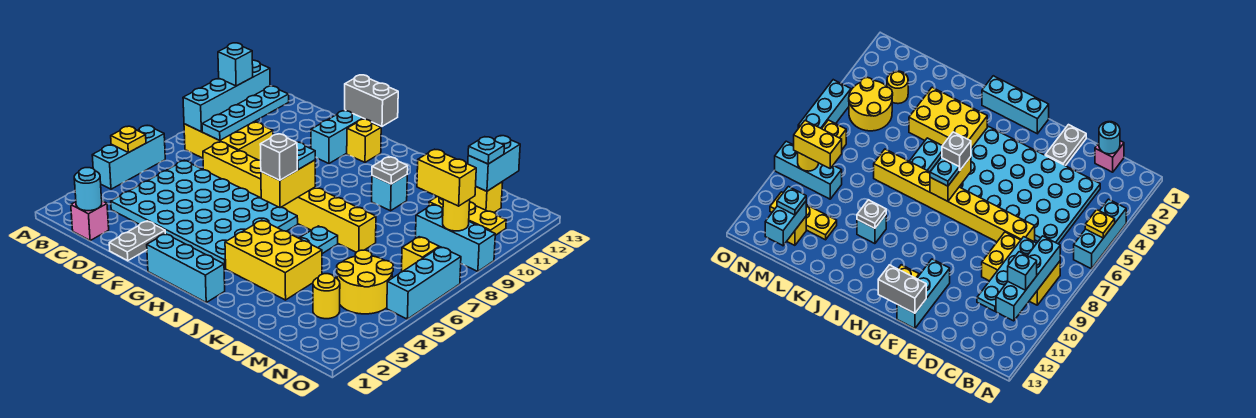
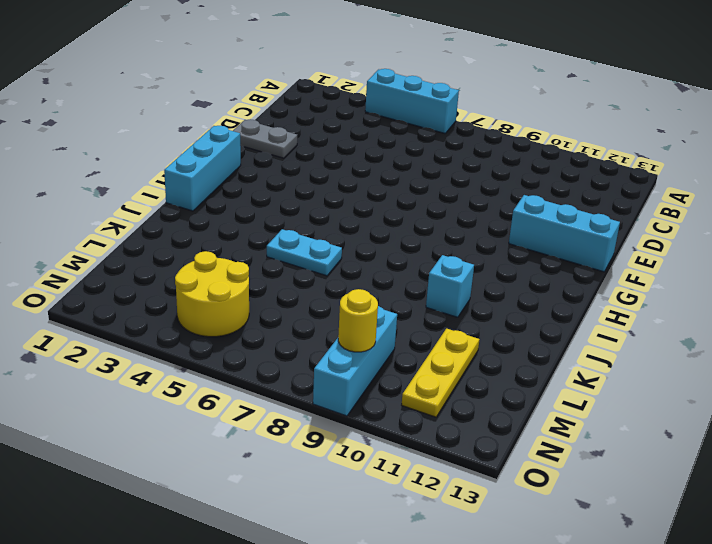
none -> yellow brick B8:D9 level 1
none -> pink brick C1 level 1
none -> cyan plate C3:H6 level 1
none -> yellow brick D7:K7 level 1

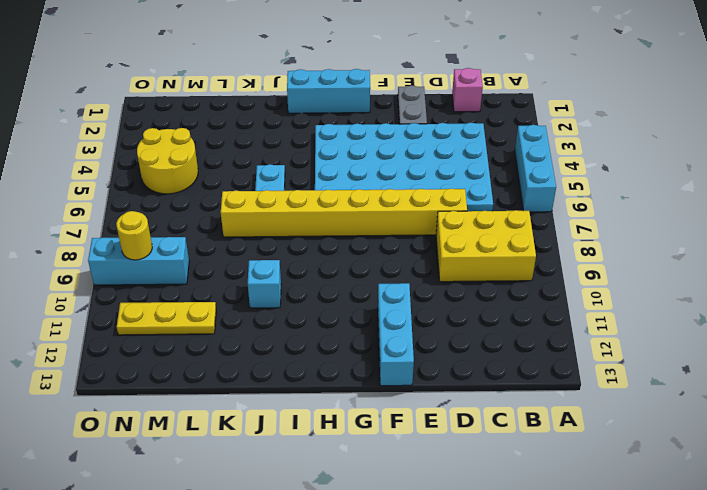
none -> yellow brick G12 level 1
none -> yellow brick I3:K4 level 1
none -> yellow round brick M3 level 1
none -> yellow brick M12 level 1

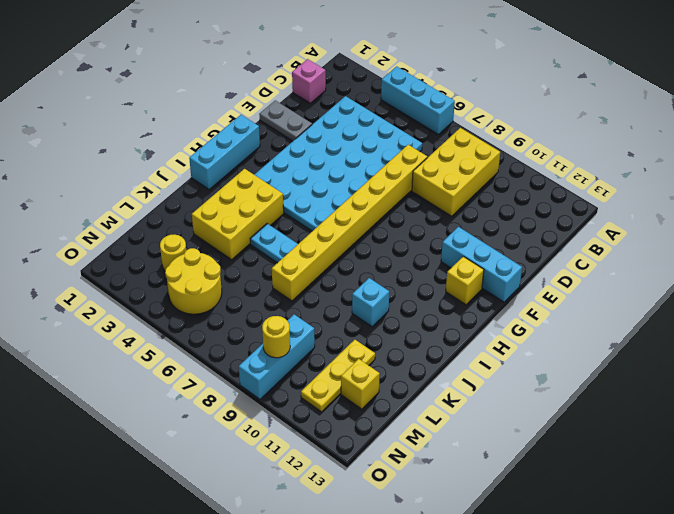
none -> yellow brick N7 level 1
none -> cyan brick O5:O7 level 1
none -> yellow plate A5 level 2
none -> cyan brick B8:B11 level 2

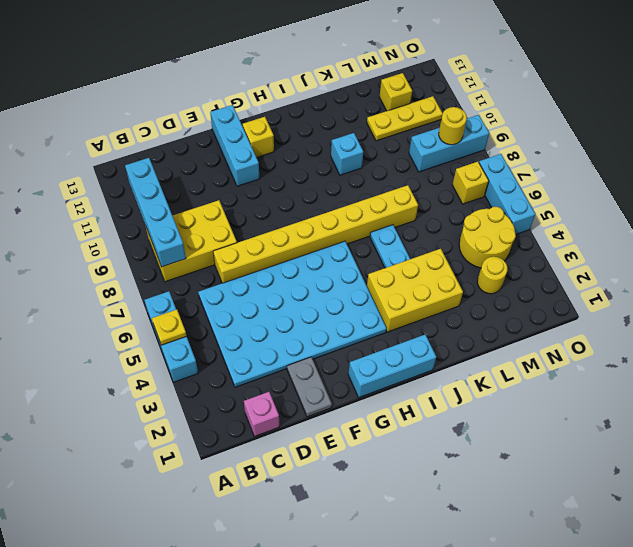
none -> cyan round brick C1 level 2
none -> cyan plate C8:C11 level 2
none -> grey brick F13:G13 level 2
none -> yellow brick H6:H7 level 2

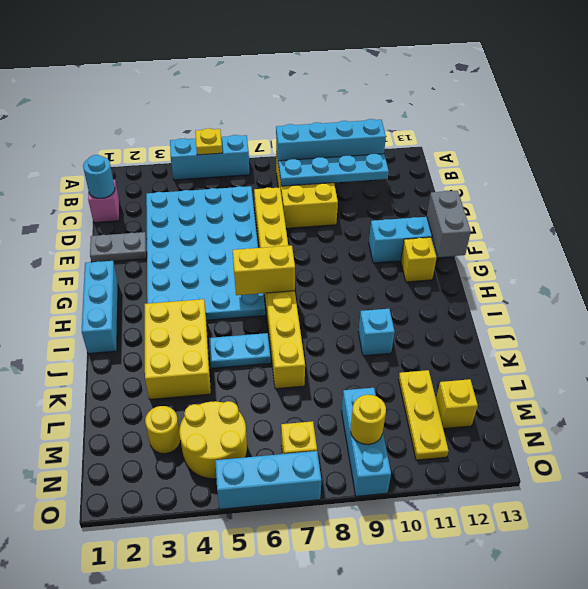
none -> grey plate J10 level 2
none -> cyan brick M12:M13 level 2
none -> cyan brick B10 level 3
none -> grey brick H6 level 3

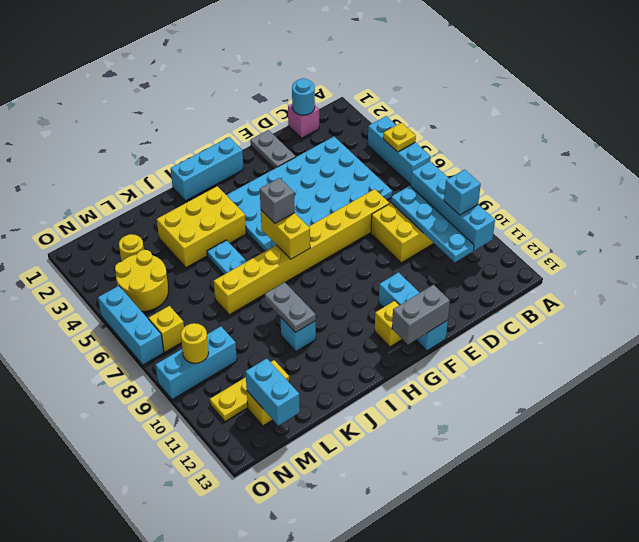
grey plate J9:J10 level 2 -> grey plate J10 level 2
none -> cyan plate H7 level 3
none -> yellow brick M9:N9 level 3
none -> cyan plate M12 level 3

